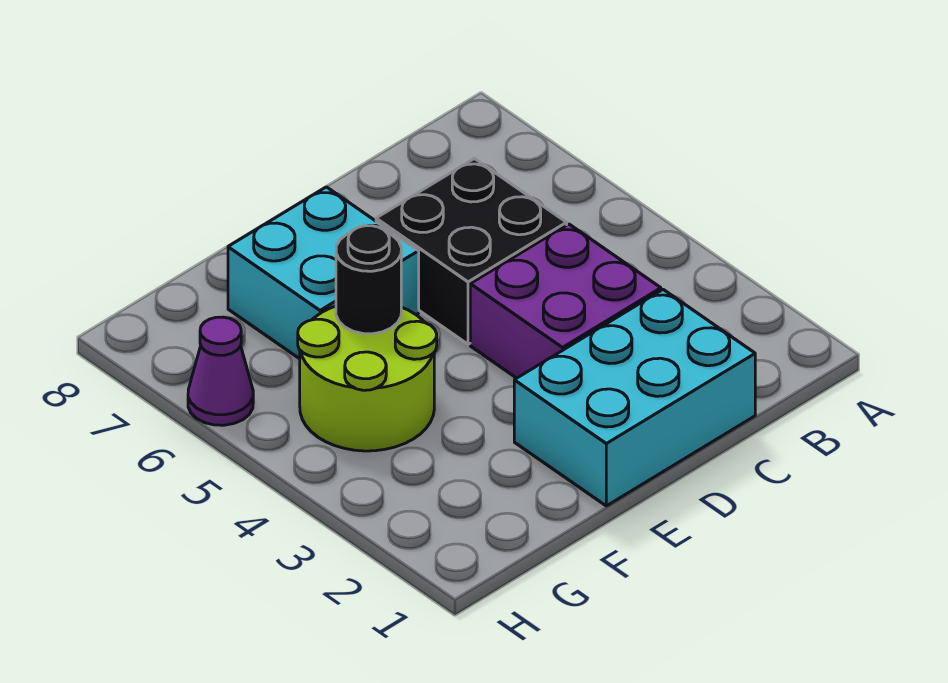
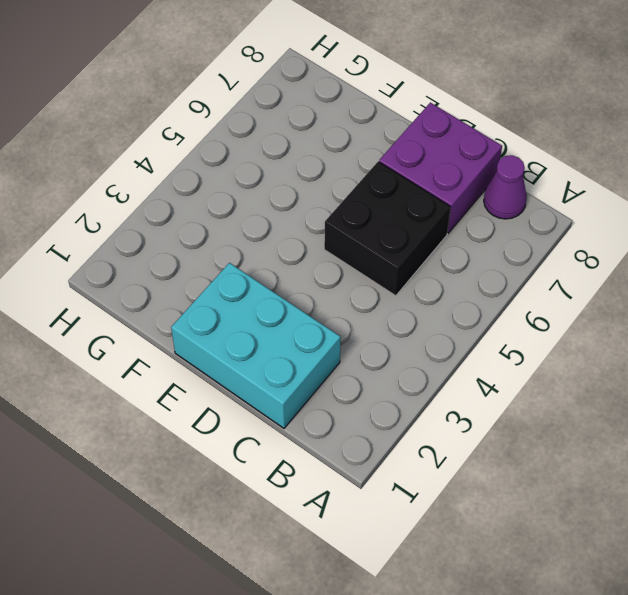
purple cone B8 level 1 -> purple cone H6 level 1
purple brick C7:D8 level 1 -> purple brick C3:D4 level 1
none -> cyan brick E6:F7 level 1
none -> lime round brick F4:G5 level 1

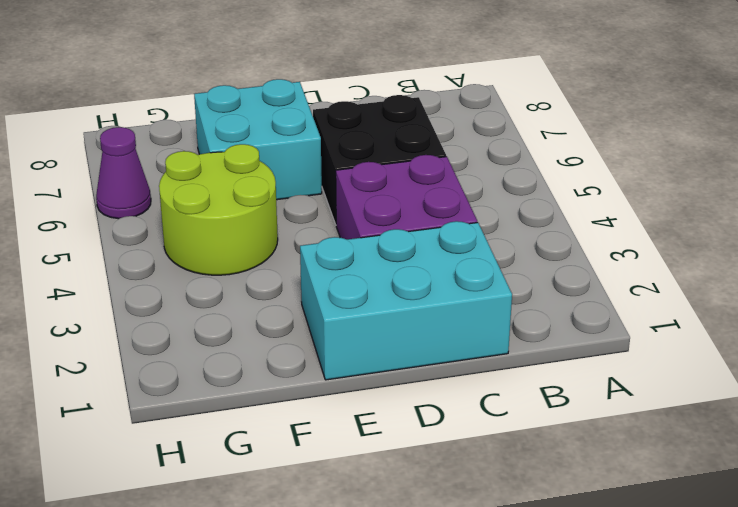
none -> black round brick F5 level 2

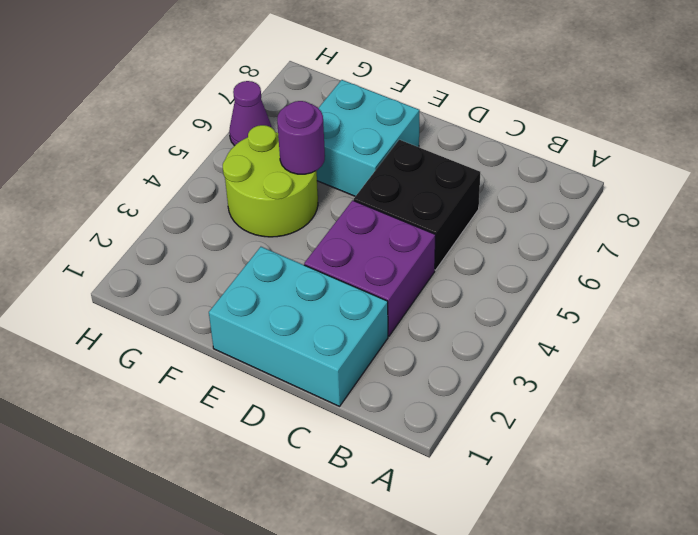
purple round brick F5 level 2 -> black round brick F5 level 2

